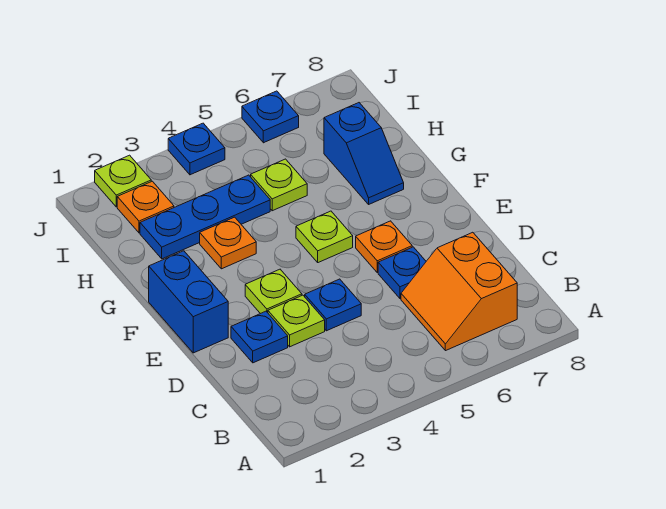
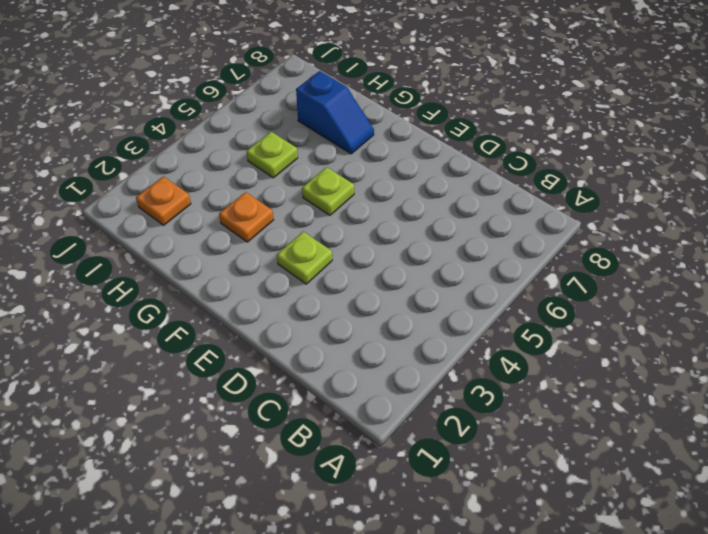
none -> orange slope B6:C7 level 1 top 7
none -> blue plate D2 level 1
none -> lime plate D3 level 1

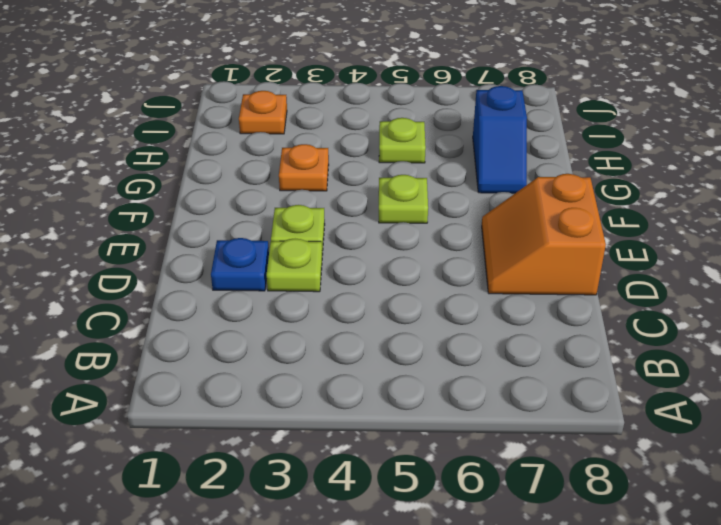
orange slope D7:E8 level 1 top 8 -> orange slope B6:C7 level 1 top 7
none -> blue plate D4 level 1
none -> blue plate D6 level 1
none -> blue brick E1:F1 level 1

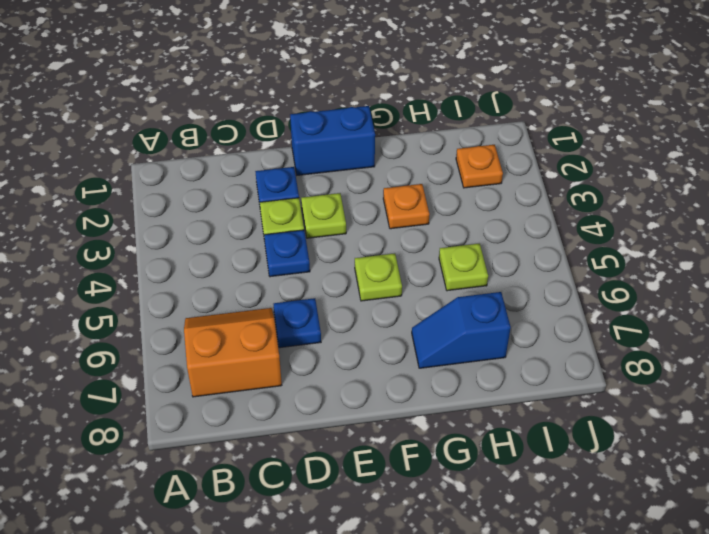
none -> orange plate E6 level 1
none -> blue plate H2:H4 level 1
none -> lime plate J2 level 1

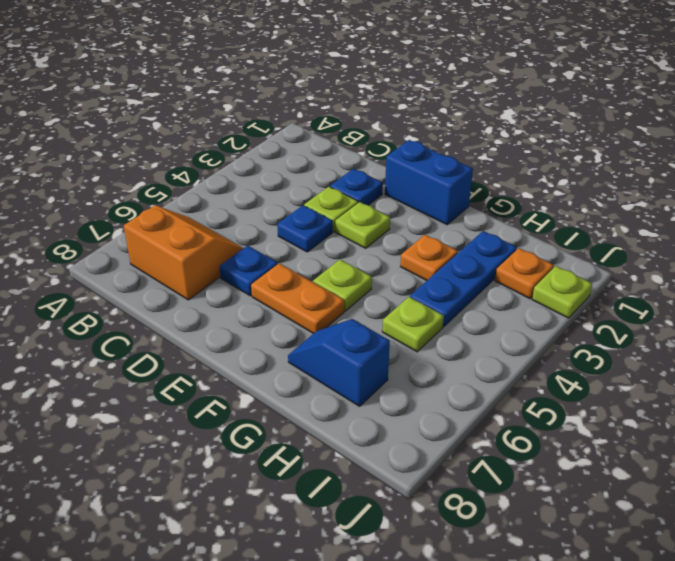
orange plate E6:F6 level 1 -> orange plate E6 level 1
none -> blue plate J4 level 1
none -> blue plate J6 level 1

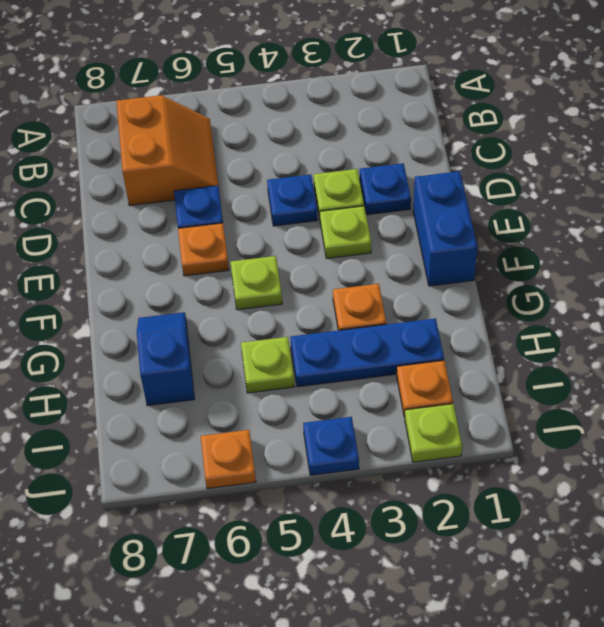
orange plate J6 level 1 -> blue plate J6 level 1

